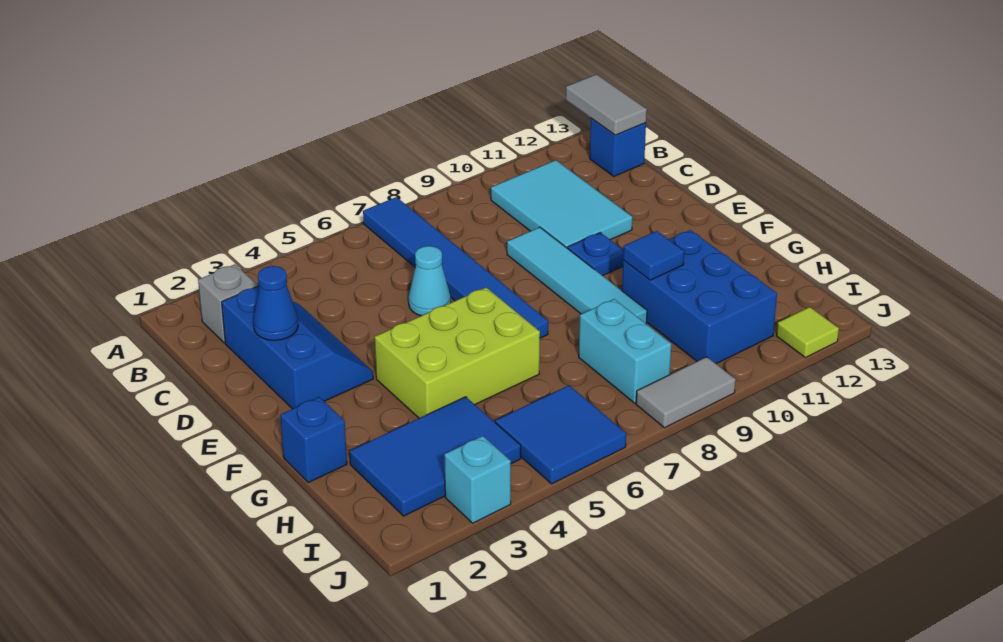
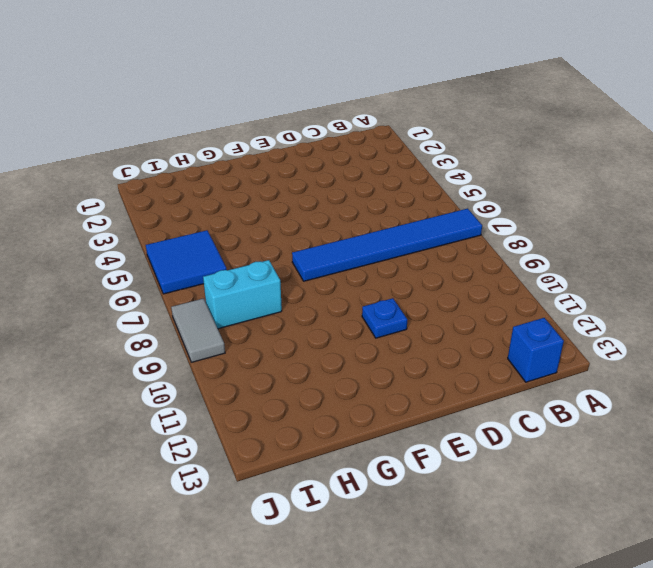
none -> grey brick B2 level 1
none -> cyan tile B10:D11 level 1
none -> blue slope C2:E3 level 1 top 2

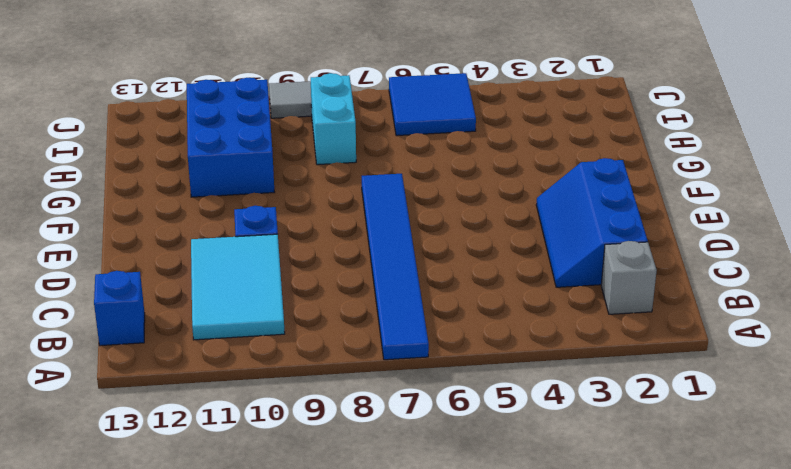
none -> cyan cone D6 level 1
none -> cyan tile D9:G9 level 1
none -> lime brick F4:G6 level 1

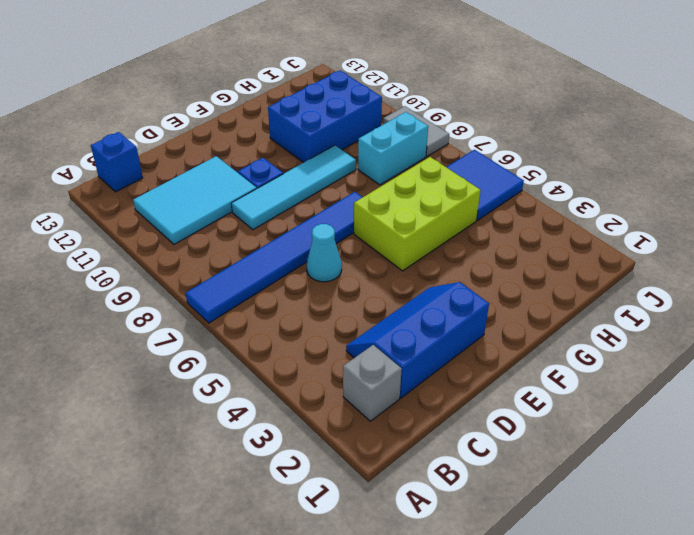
lime brick F5:H6 level 1 -> lime brick F4:G6 level 1
none -> blue brick G1 level 1
none -> blue tile H2:I4 level 1
none -> cyan brick J3 level 1

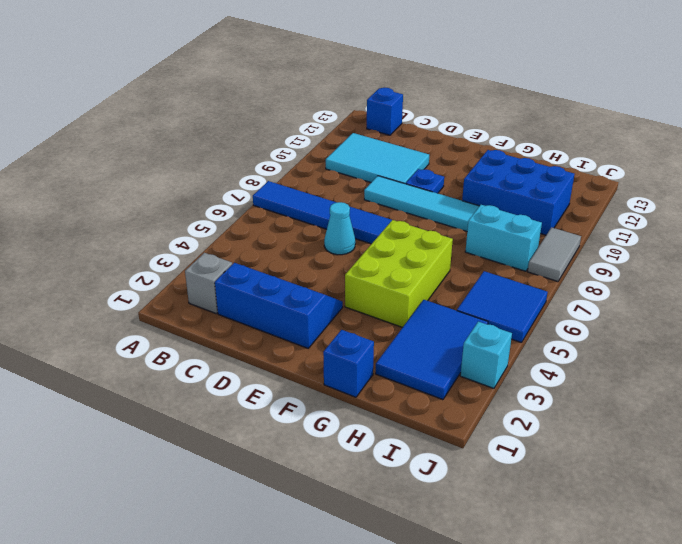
none -> lime tile J12 level 1
none -> grey tile A13:B13 level 2
none -> blue cone D2 level 2

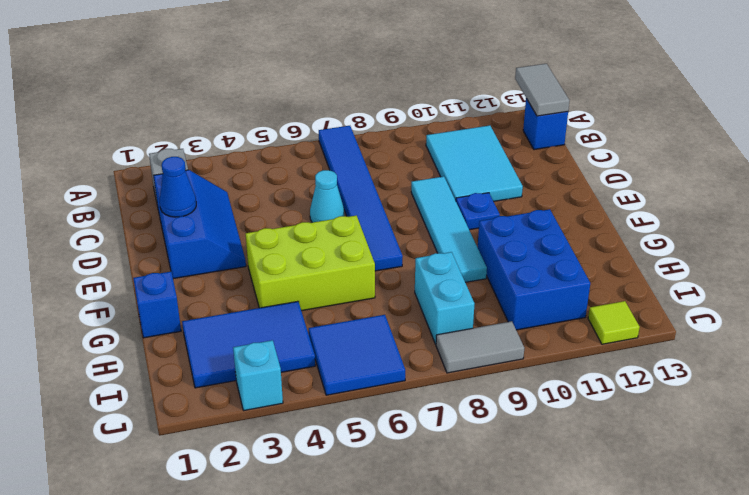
none -> blue tile G10 level 2

